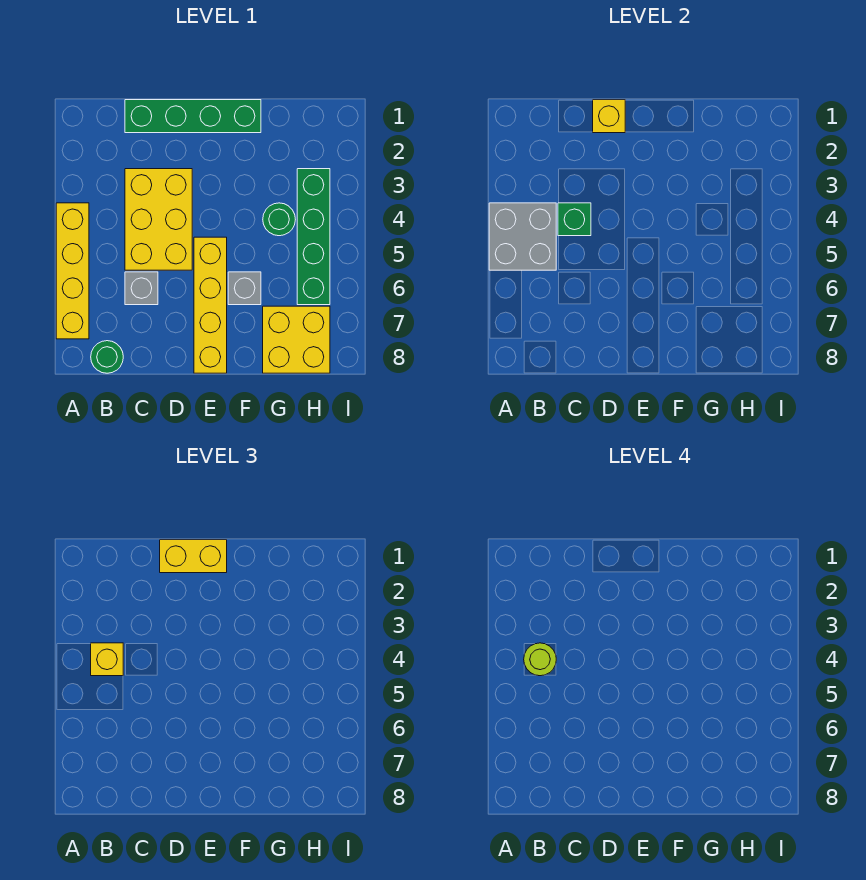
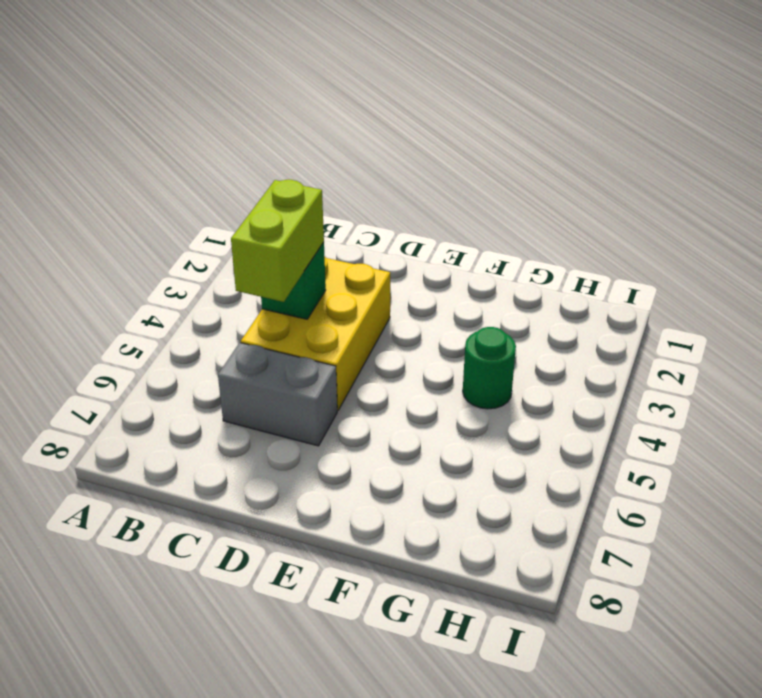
lime brick C4:C5 level 3 -> none
grey brick C6:D6 level 1 -> grey brick C6 level 1
none -> yellow brick A4:A7 level 1
none -> green round brick B8 level 1
none -> green brick C1:F1 level 1

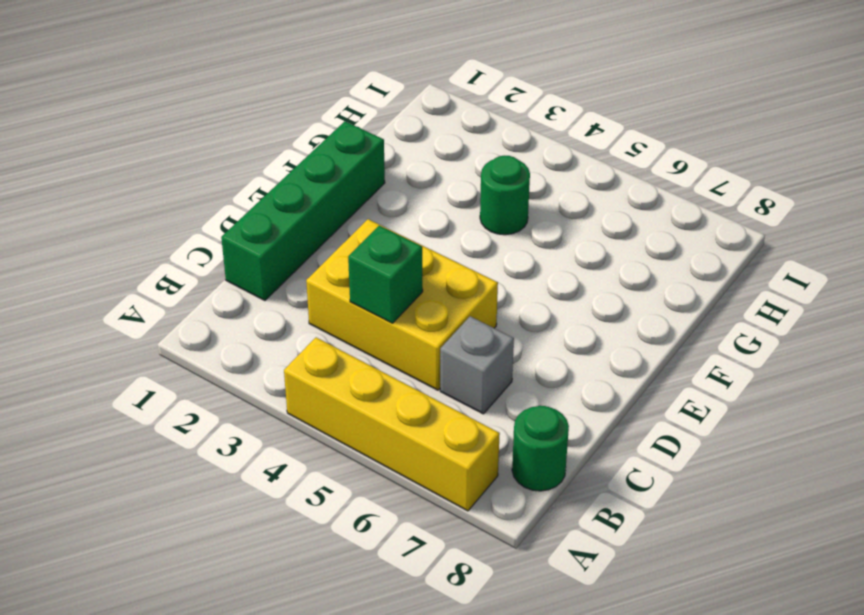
none -> yellow brick E5:E8 level 1
none -> grey brick F6 level 1
none -> yellow brick G7:H8 level 1

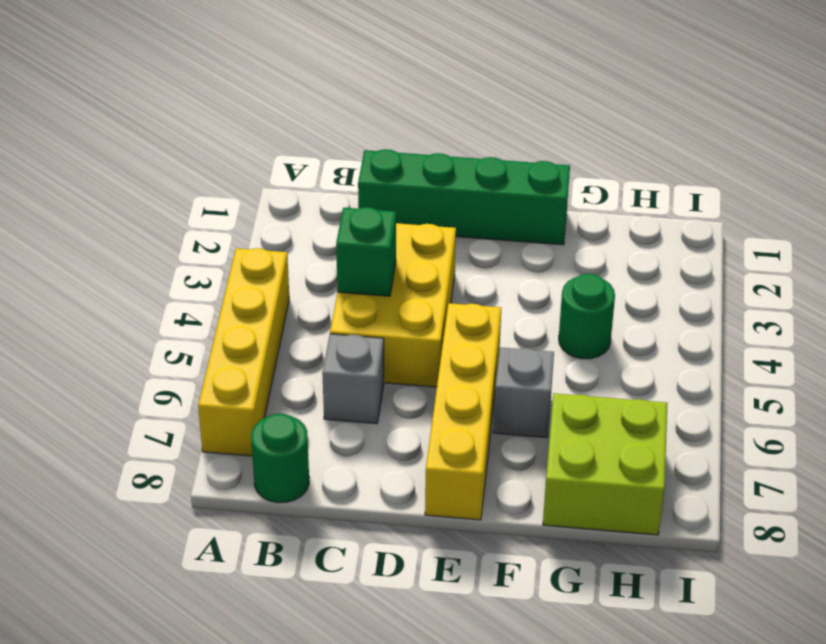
lime brick G7:H8 level 1 -> yellow brick G7:H8 level 1
none -> green brick H3:H6 level 1
none -> grey brick A4:B5 level 2
none -> yellow brick D1 level 2

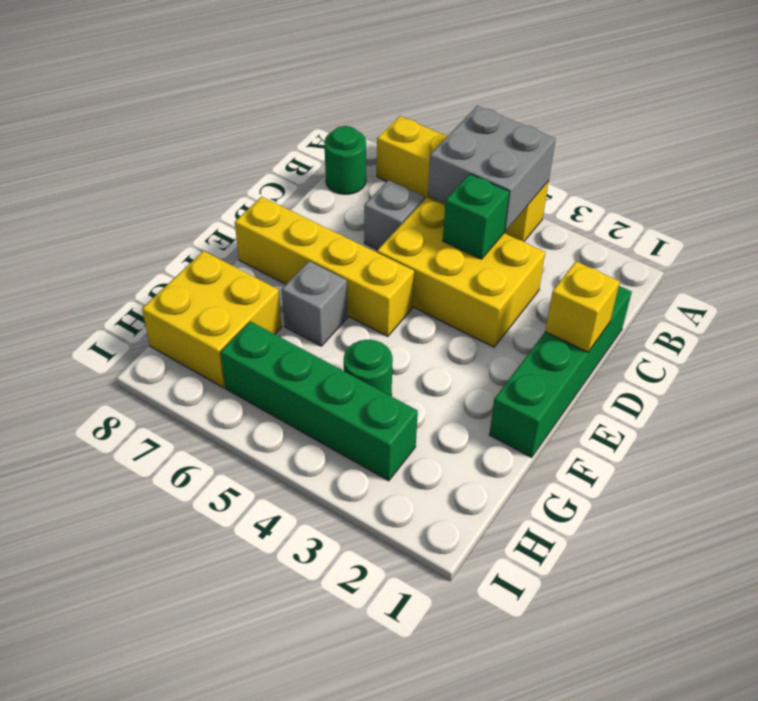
none -> yellow brick B4 level 3
none -> yellow brick D1:E1 level 3
none -> lime round brick B4 level 4

